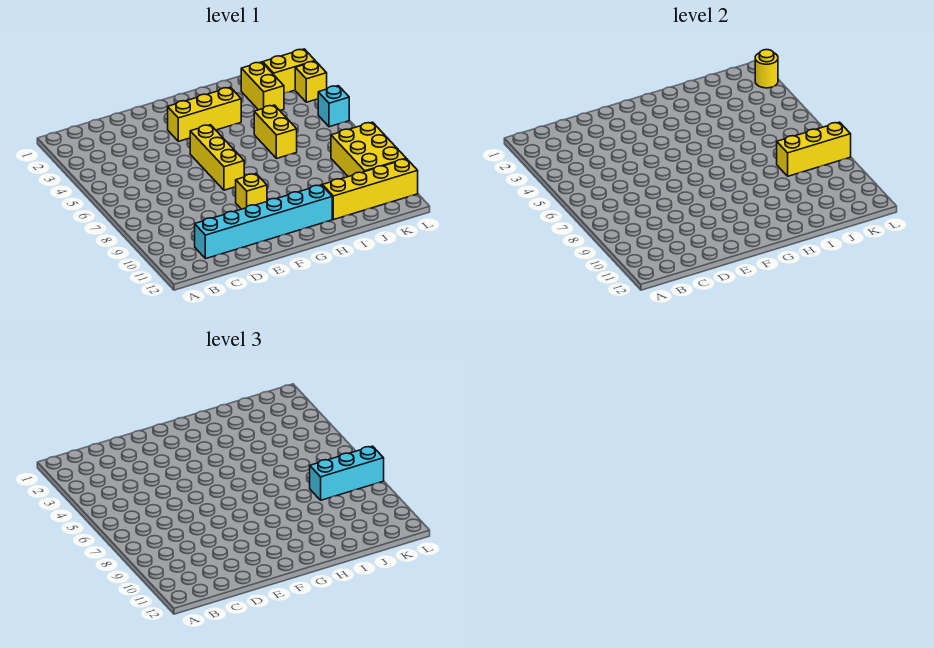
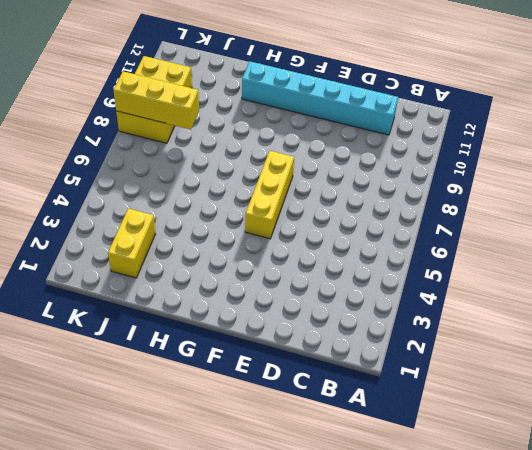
none -> yellow brick F3:H3 level 1
none -> yellow brick F9 level 1
none -> yellow brick I5:I6 level 1

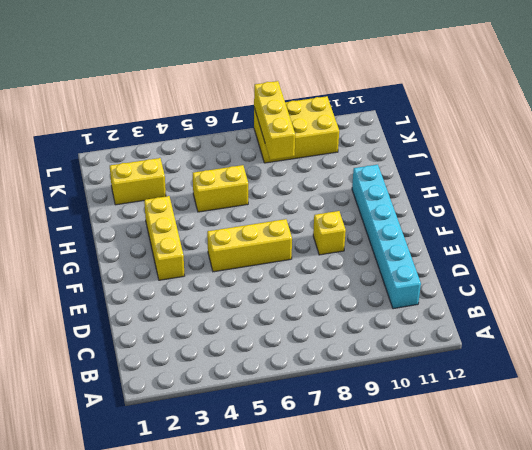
none -> yellow brick I11:L11 level 1
none -> yellow brick K2:L2 level 1
none -> yellow brick L3 level 1

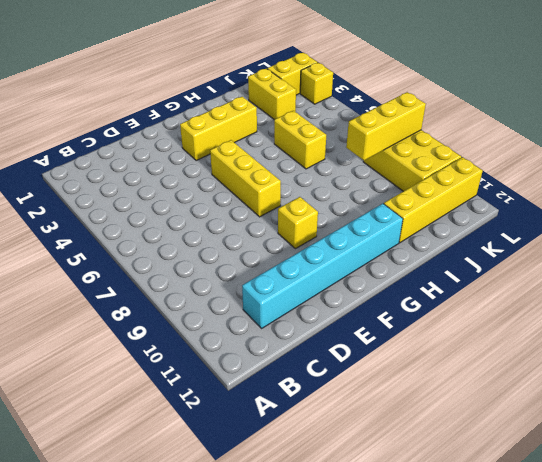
none -> cyan brick L5 level 1
none -> yellow round brick L2 level 2
none -> cyan brick J8:L8 level 3

